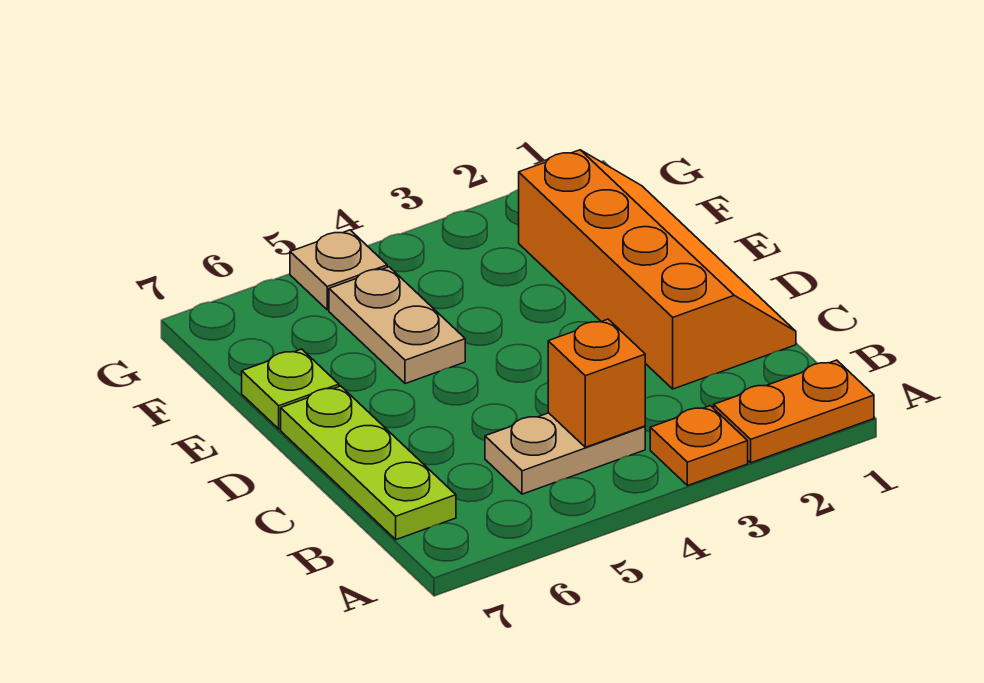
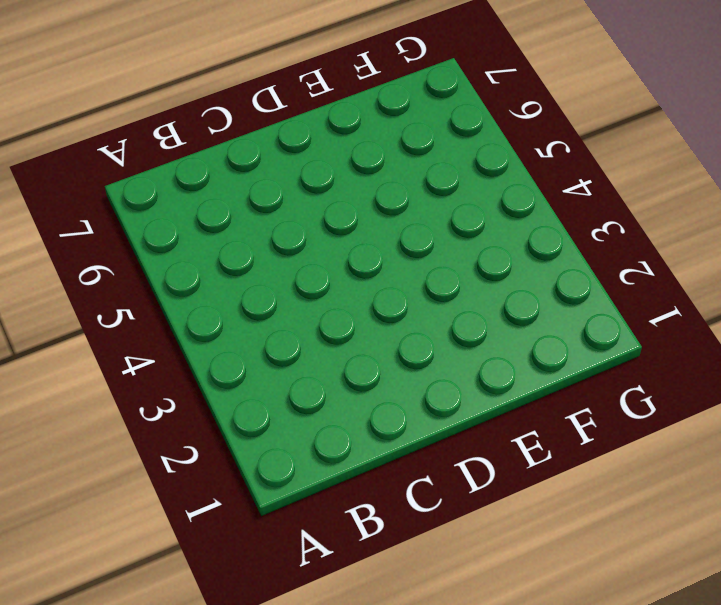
none -> orange plate A1:A2 level 1
none -> orange plate A3 level 1

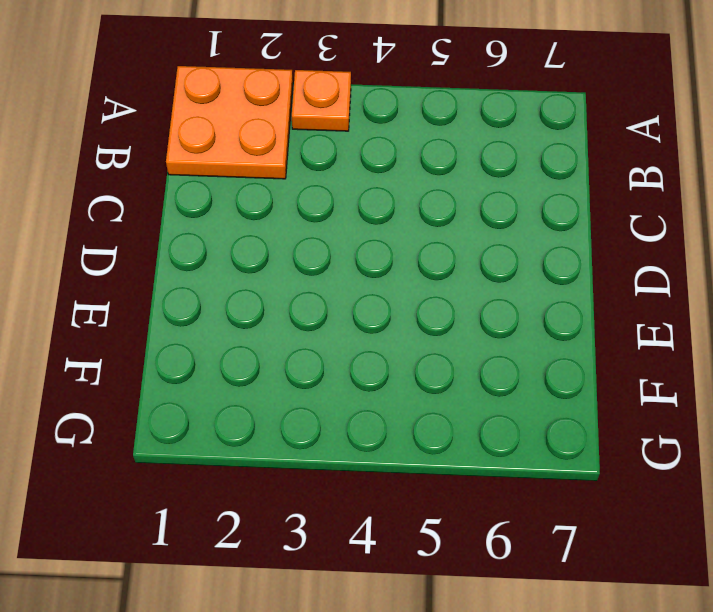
orange plate A1:B2 level 1 -> orange plate A1:A2 level 1
none -> tan plate B4:B5 level 1
none -> lime plate B7:D7 level 1

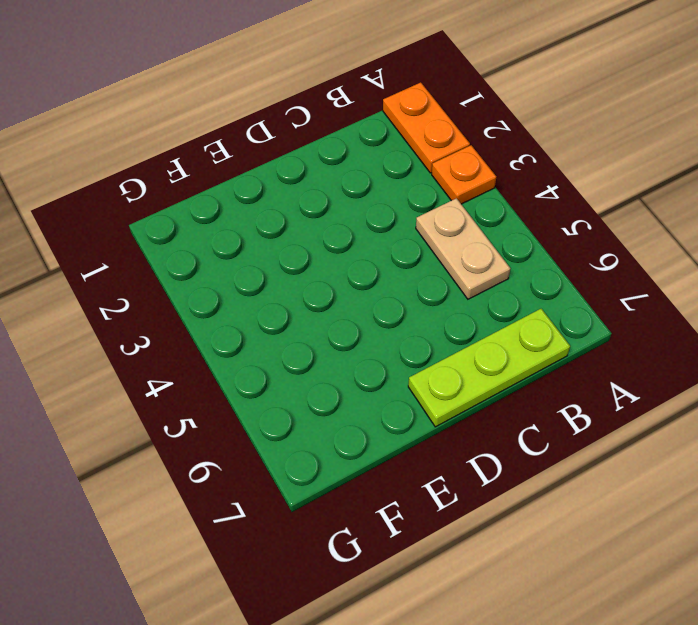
none -> orange slope C1:F2 level 1 top 2
none -> tan plate E5:F5 level 1

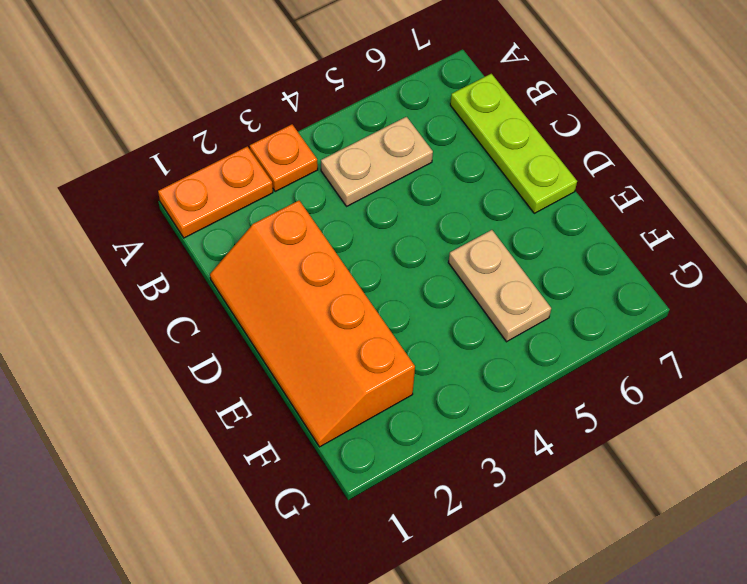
none -> lime plate E7 level 1
none -> tan plate G5 level 1

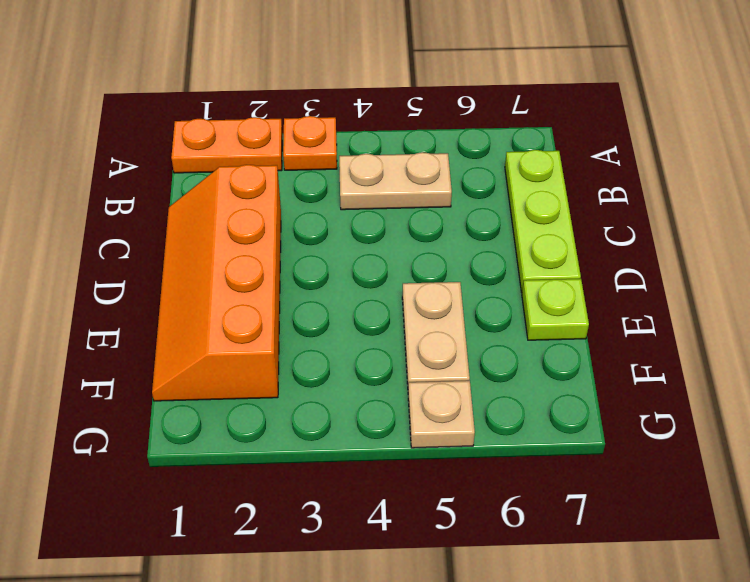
none -> orange brick B4 level 2

